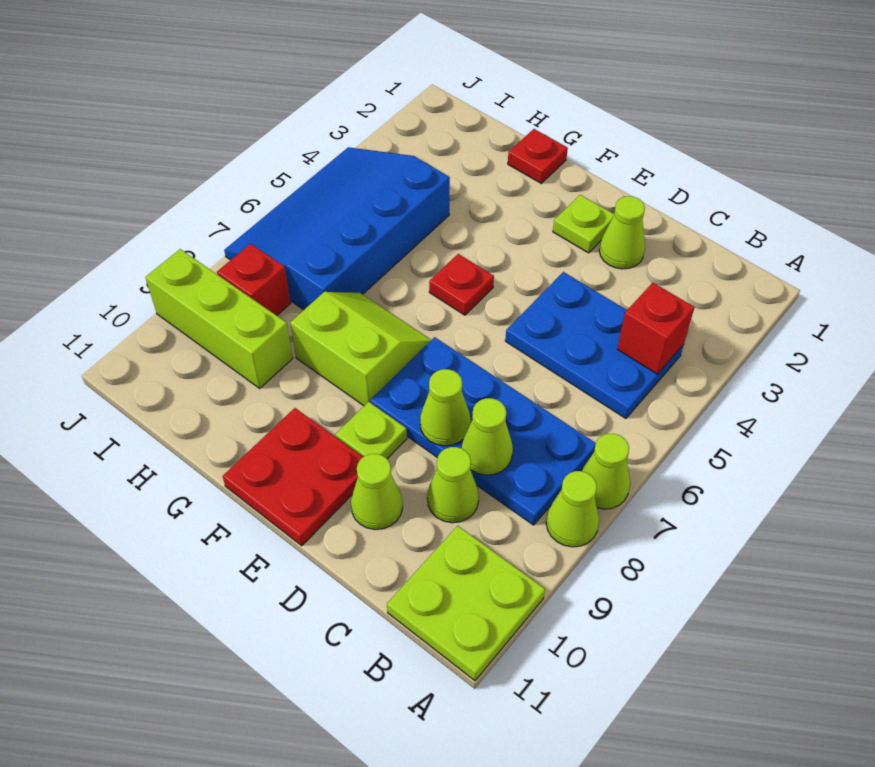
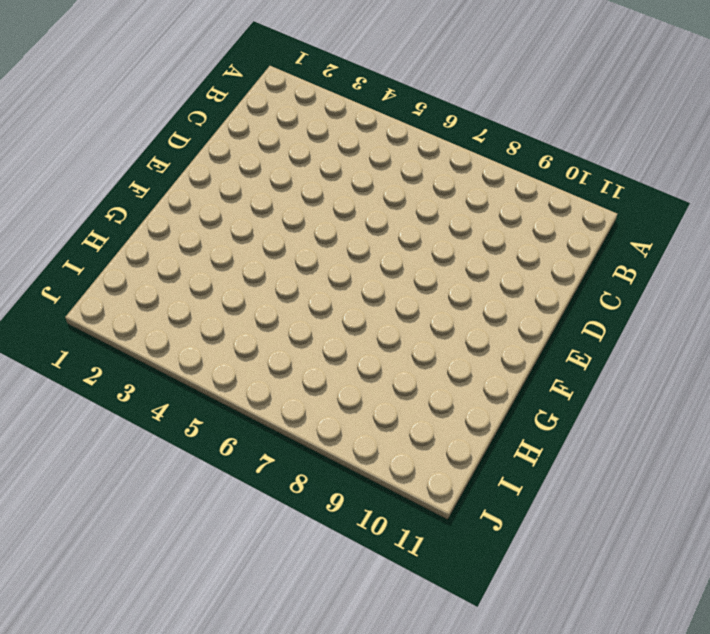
none -> lime cone A7 level 1
none -> lime cone A8 level 1
none -> lime plate A10:B11 level 1

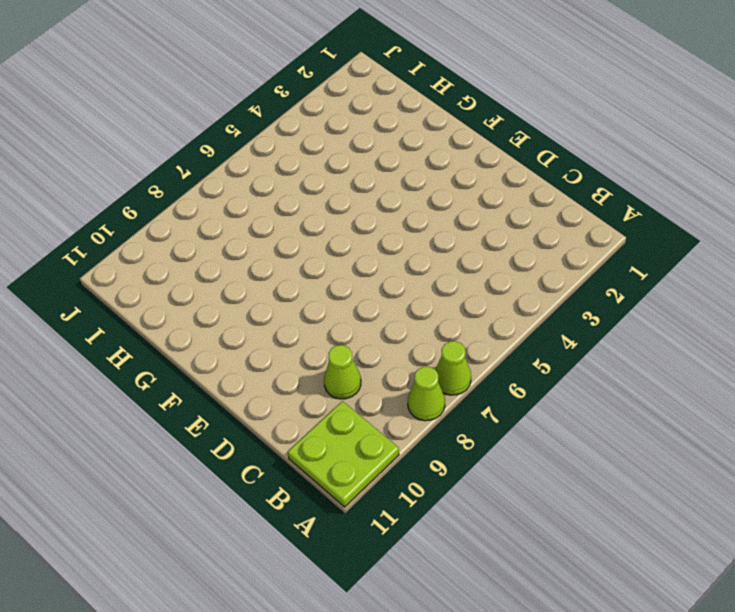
none -> blue plate B4:D5 level 1
none -> blue plate B7:E8 level 1
none -> lime cone D2 level 1

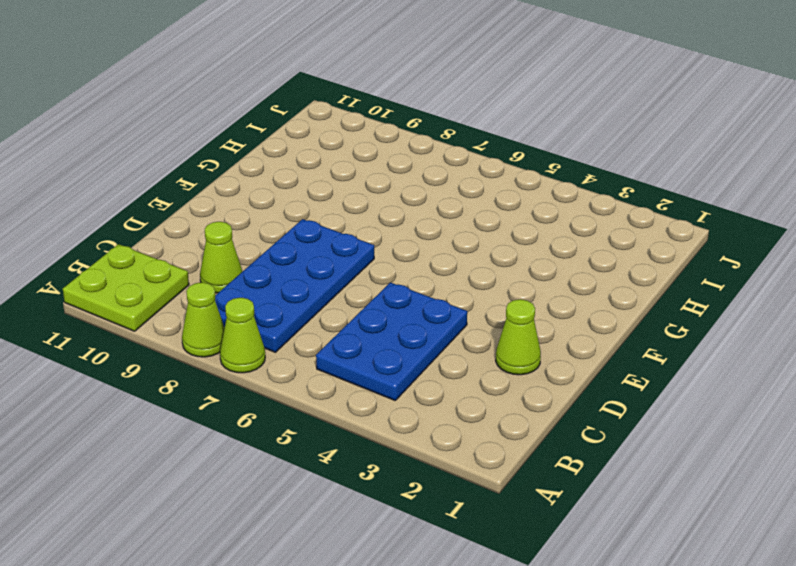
none -> lime cone D10 level 1
none -> lime plate E2 level 1
none -> lime plate E9 level 1

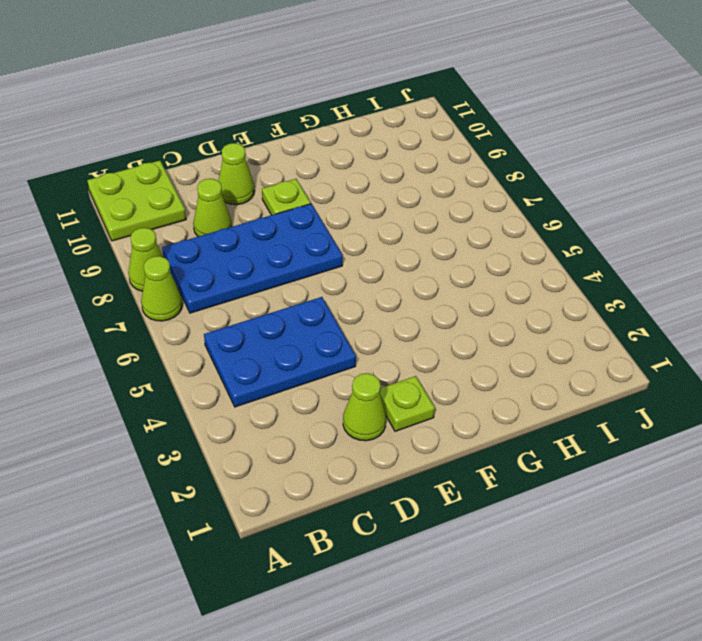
none -> red plate E10:F11 level 1
none -> red plate F5 level 1
none -> lime slope F7:G8 level 1 top 8

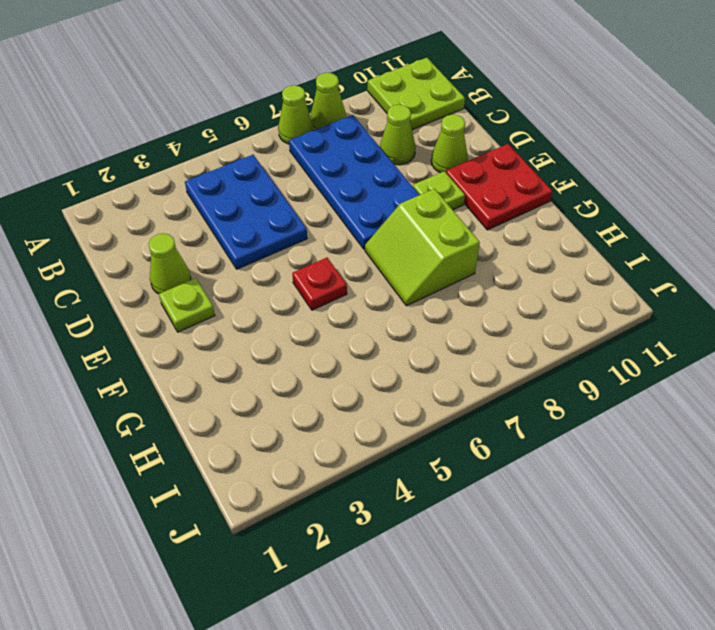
none -> red plate G1 level 1
none -> blue slope H4:J7 level 1 top H
none -> lime brick H9:J9 level 1

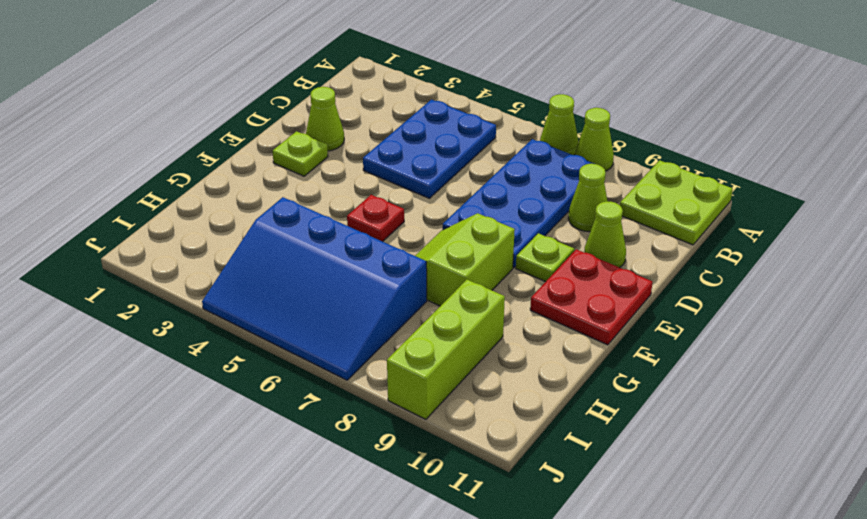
none -> red plate G1 level 1
none -> red brick I8 level 1
none -> red brick B4 level 2

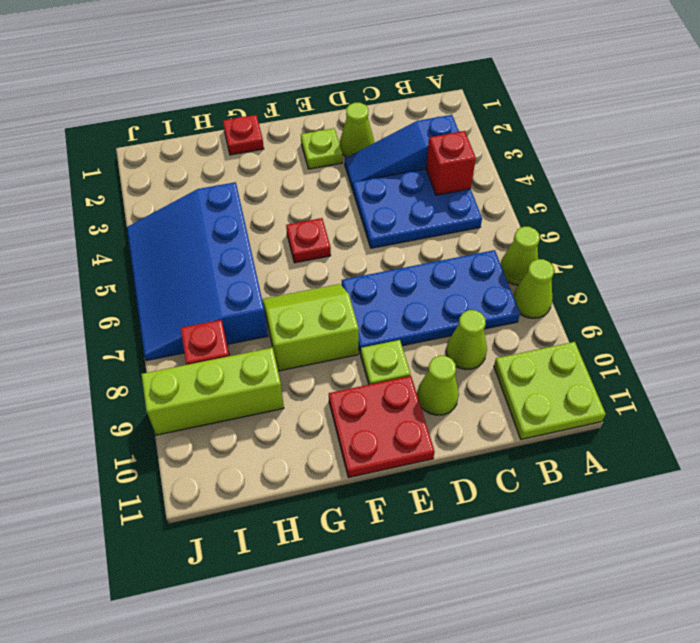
blue slope B3:D3 level 1 top B -> none
none -> lime cone C8 level 2
none -> lime cone D8 level 2

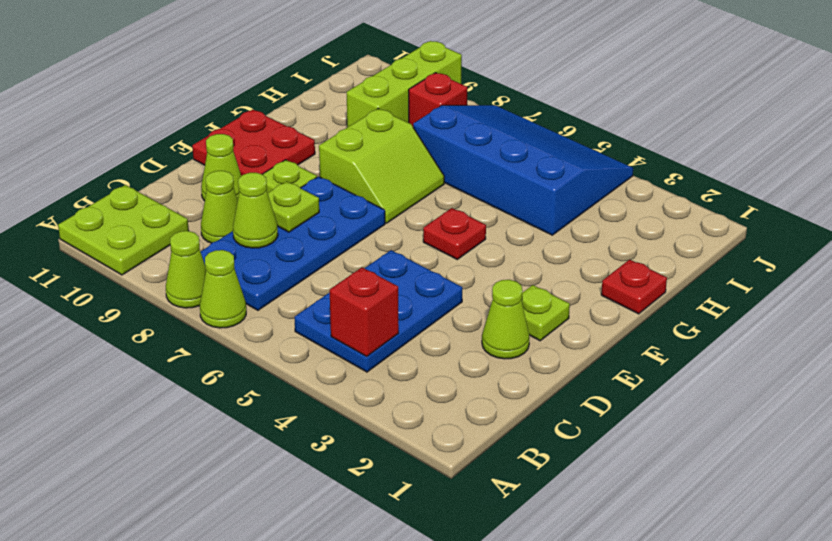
lime plate D8 level 2 -> lime cone D8 level 2

